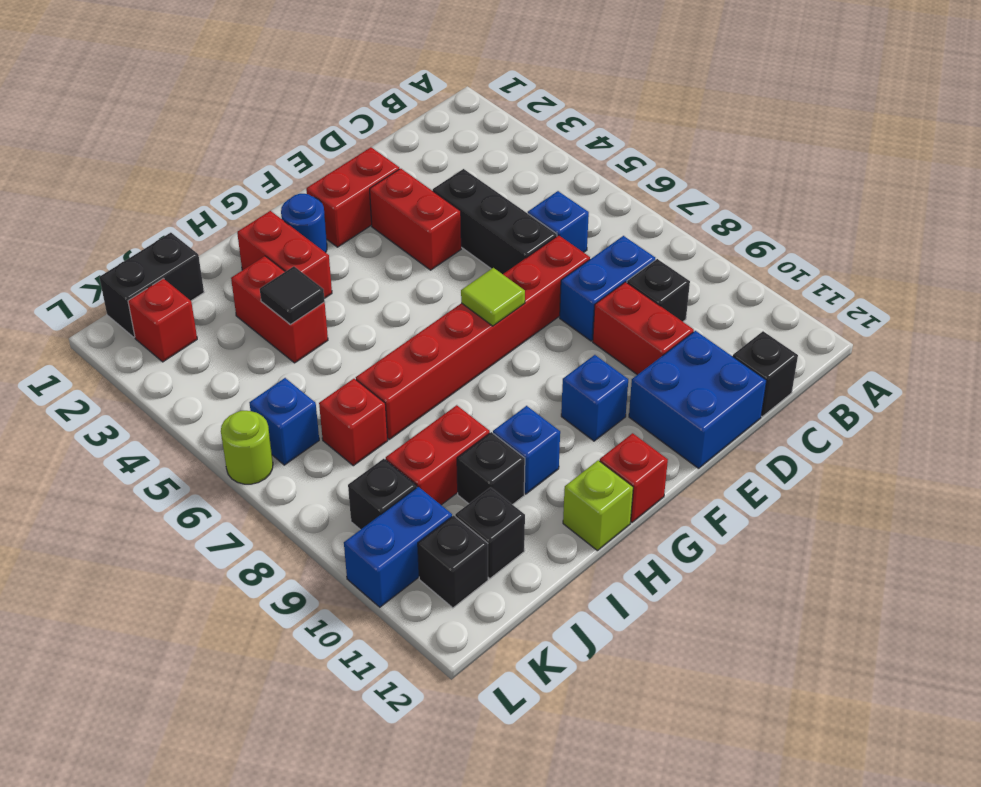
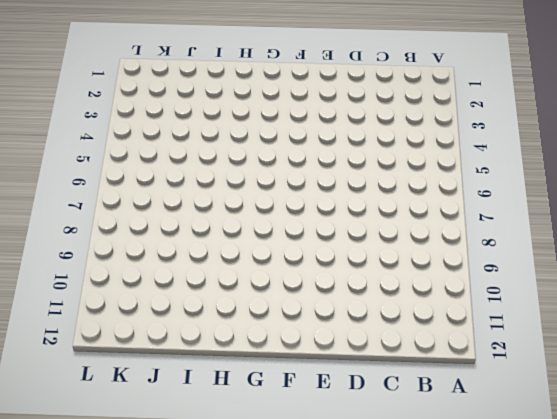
none -> blue brick C6 level 1
none -> blue brick C8:D8 level 1
none -> black brick C9 level 1
none -> black brick C12 level 1

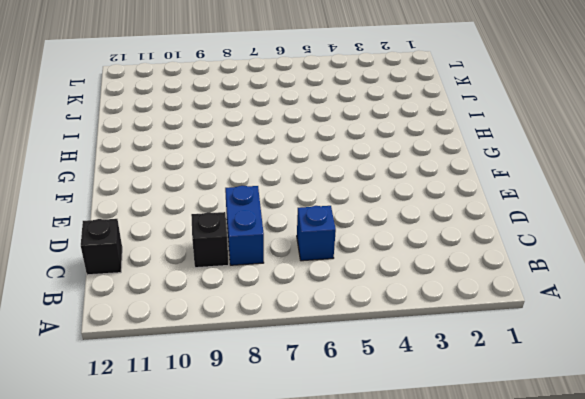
none -> black brick D4:D6 level 1
none -> red brick D7:I7 level 1
none -> red brick D9:D10 level 1
none -> blue brick D11:E12 level 1

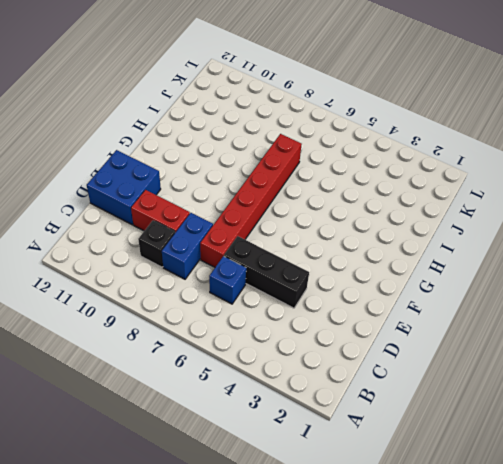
none -> black brick C12 level 1
none -> red brick E2:F2 level 1
none -> red brick E3:E4 level 1
none -> blue brick F10 level 1

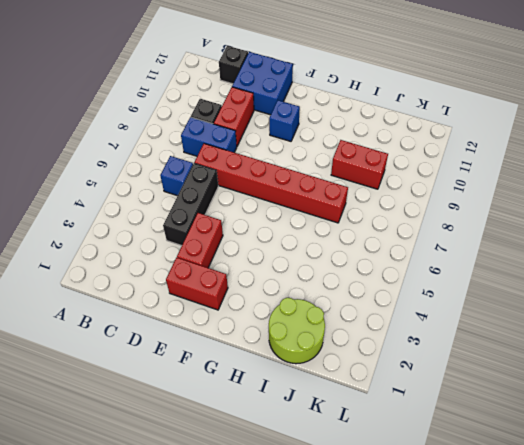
lime round brick I1:J2 level 1 -> black brick J1:K1 level 1
none -> blue round brick G2 level 1
none -> red brick G12 level 1
none -> red brick H2:H3 level 1
none -> blue brick H10 level 1

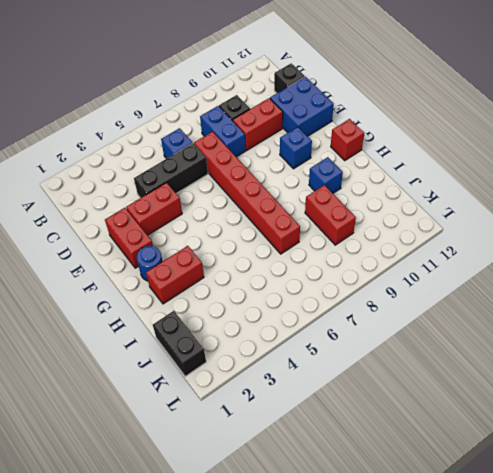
none -> lime brick H12 level 1
none -> red brick I3:I4 level 1
none -> black brick I10 level 1
none -> red brick J7 level 1

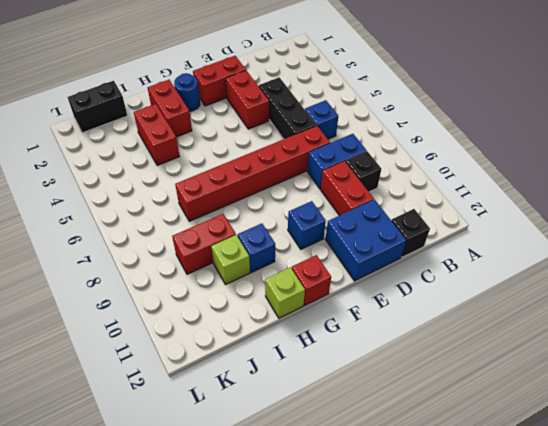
lime brick I10 level 1 -> black brick I10 level 1
none -> red brick J7 level 1
none -> black brick J11 level 1
none -> red brick K2 level 1
none -> blue brick K6 level 1

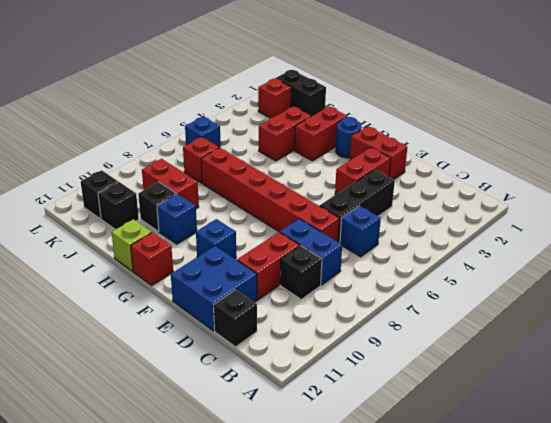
none -> black brick K9 level 1
none -> blue brick K10:L10 level 1
none -> lime round brick L6 level 1
none -> lime tile F7 level 2

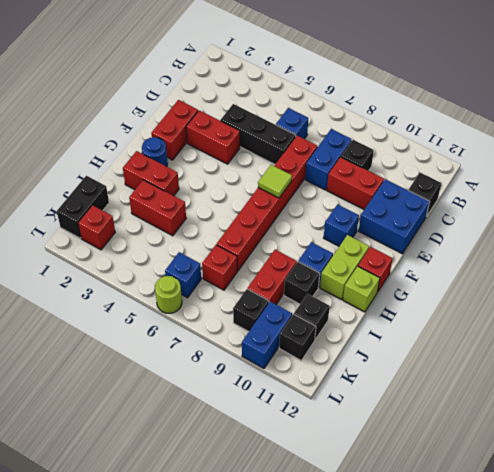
lime brick G11:H11 level 1 -> none
none -> black tile I4 level 2

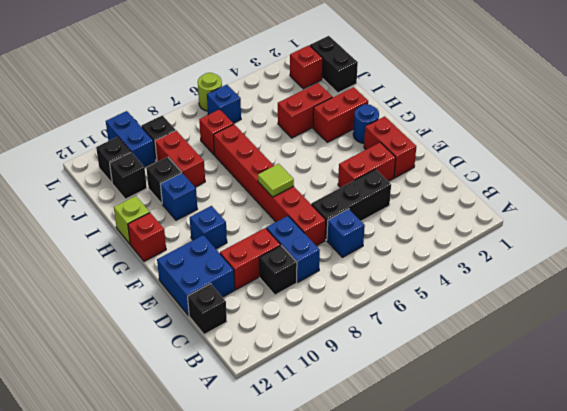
none -> black tile I4 level 2

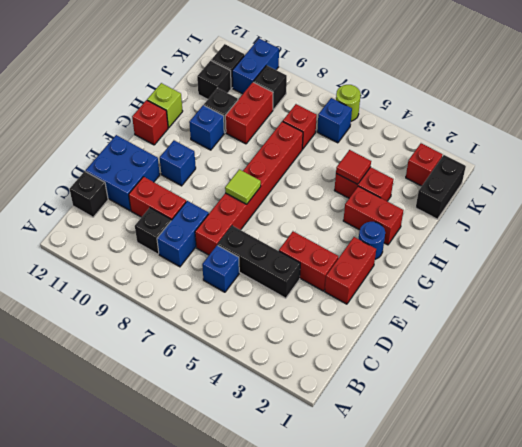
red tile I4 level 2 -> black tile I4 level 2

